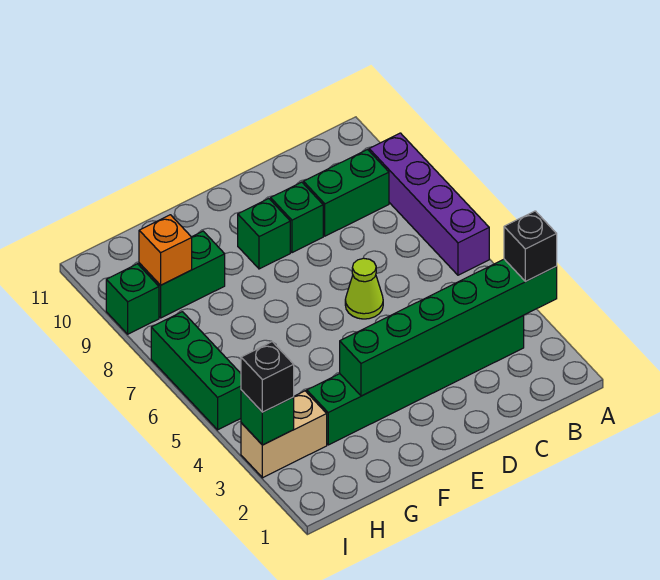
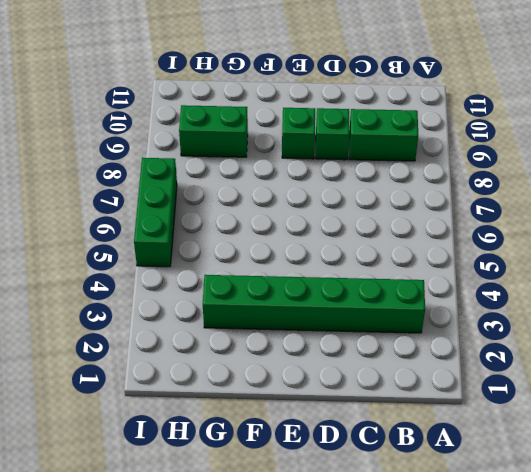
none -> purple brick A6:A9 level 1
none -> lime cone D6 level 1
none -> tan brick H3:I3 level 1

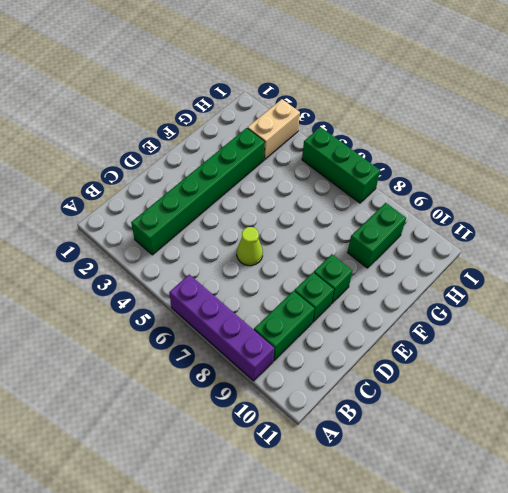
none -> green brick I9 level 1
none -> green brick A3:F3 level 2
none -> orange brick H9 level 2

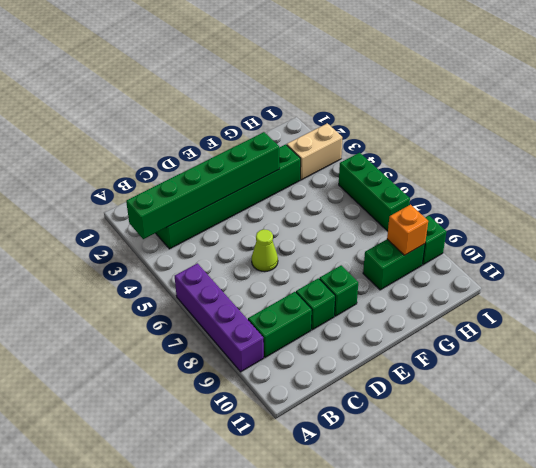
none -> green brick I3 level 2
none -> black brick A3 level 3
none -> black brick I3 level 3

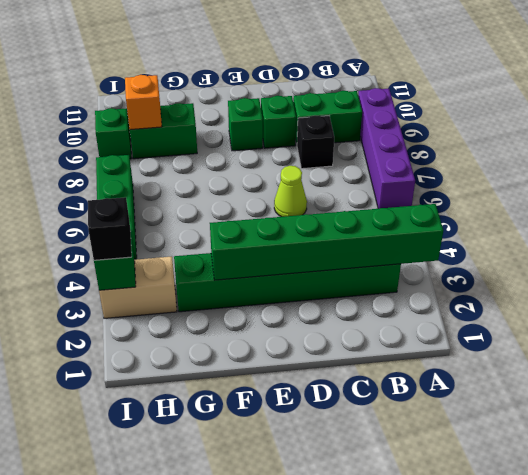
black brick C8 level 1 -> black brick A3 level 3

